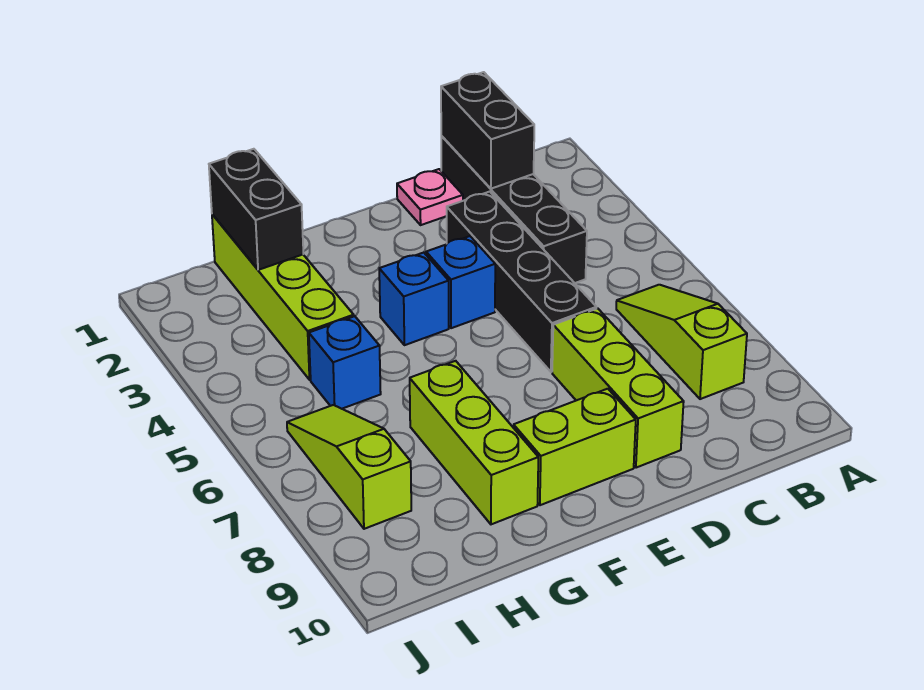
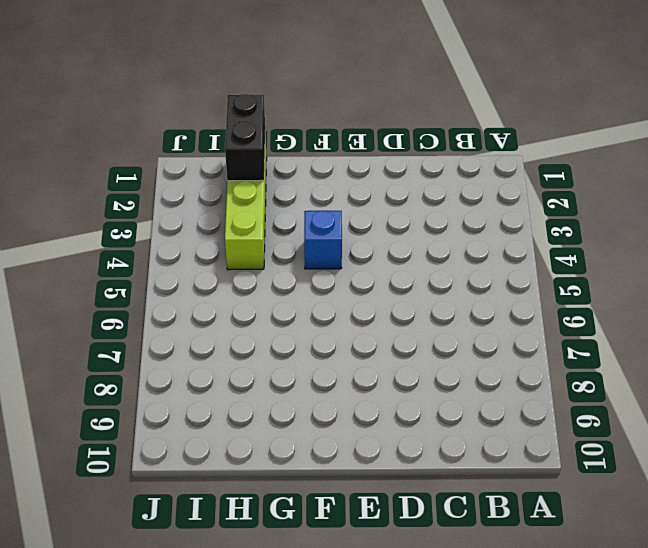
none -> lime slope B6:B8 level 1 top 8
none -> black brick C1:C4 level 1
none -> pink plate D1 level 1

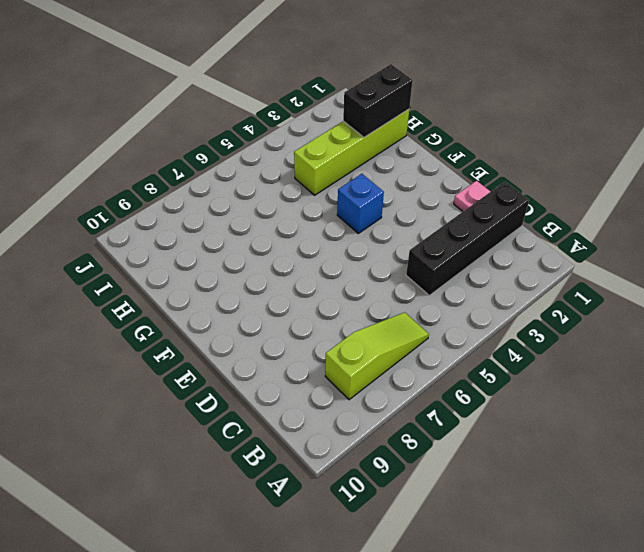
none -> black brick D3:D6 level 1
none -> lime brick D7:D9 level 1
none -> blue brick E4 level 1

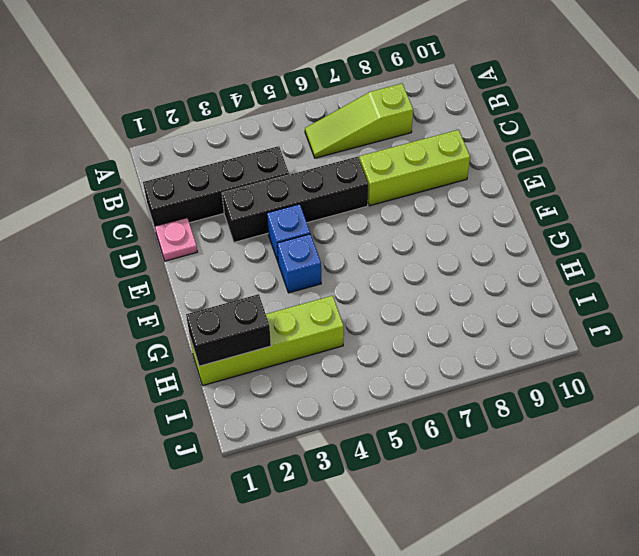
none -> lime brick E9:F9 level 1
none -> lime brick G7:G9 level 1
none -> blue brick H5 level 1

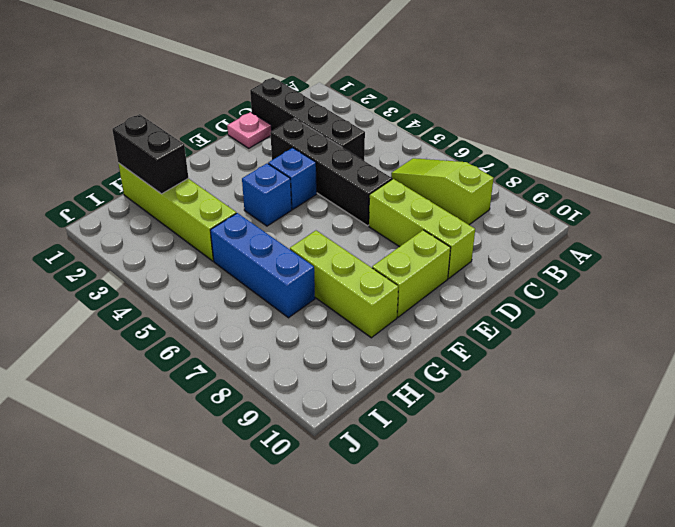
blue brick H5:H7 level 1 -> blue brick H5 level 1
none -> lime slope I6:I8 level 1 top 8
none -> black brick C1:C2 level 2

